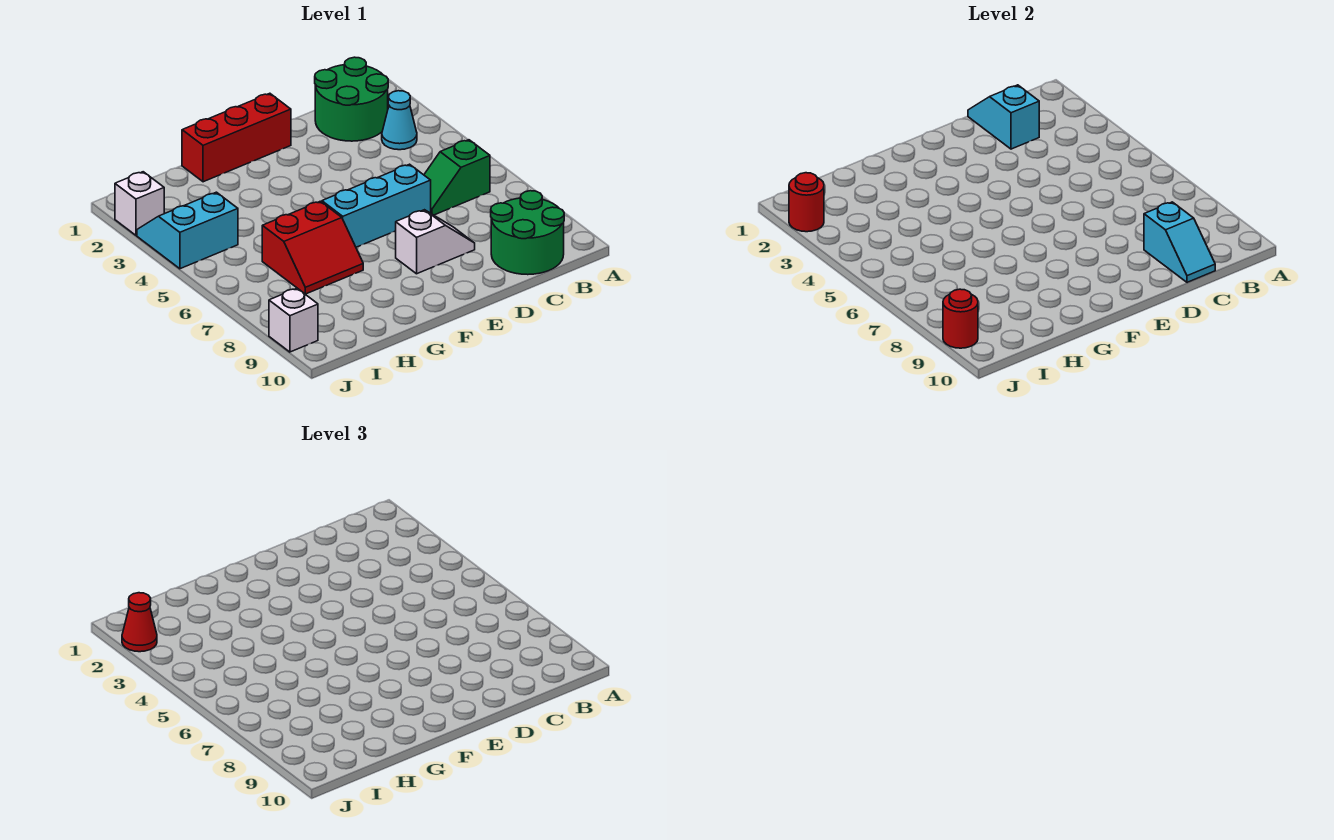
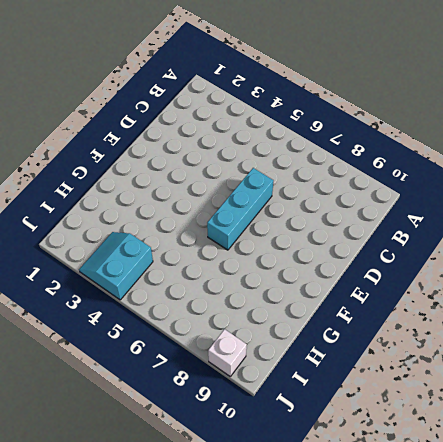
none -> green round brick B1:C2 level 1
none -> cyan cone B3 level 1
none -> green slope B6:C6 level 1 top B

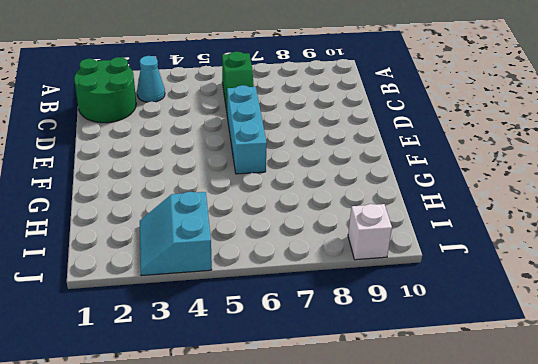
none -> green round brick B9:C10 level 1
none -> white slope D8:E8 level 1 top E
none -> red brick E1:G1 level 1

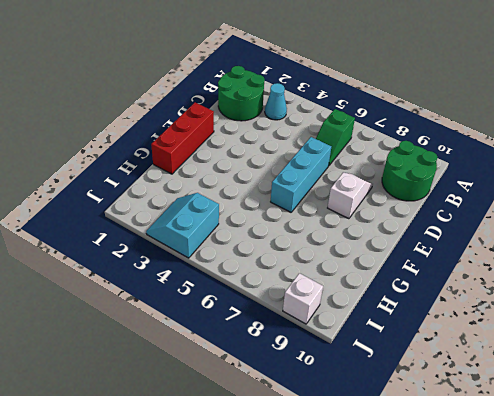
none -> red slope G6:H7 level 1 top 6
none -> white brick J2 level 1
none -> cyan slope C1:C2 level 2 top 2

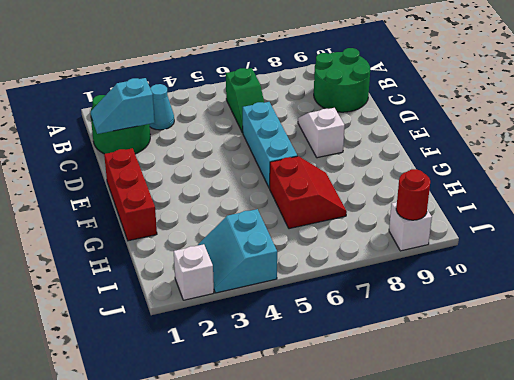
none -> cyan slope C9:C10 level 2 top 9
none -> red round brick J2 level 2
none -> red cone J2 level 3

